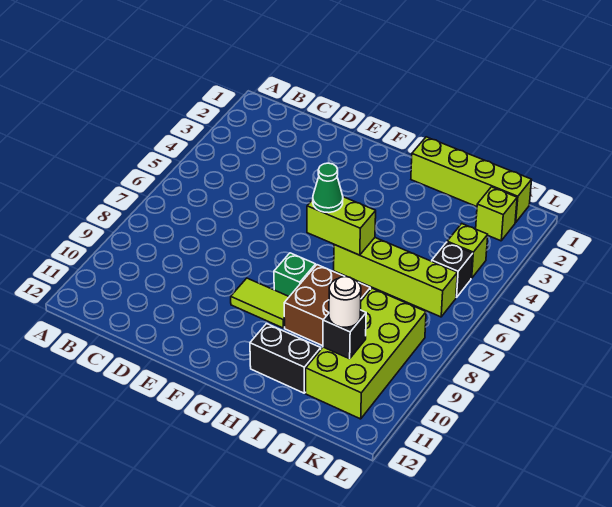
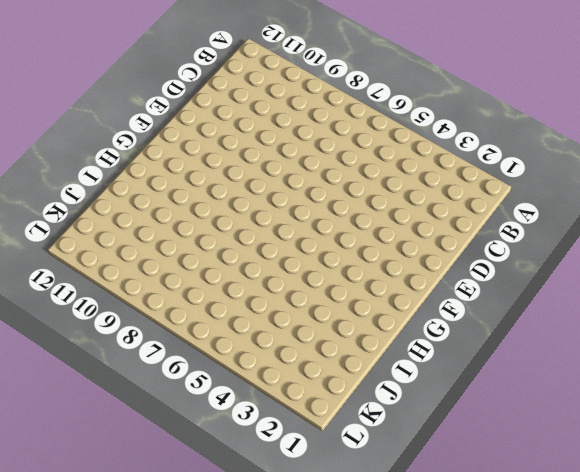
none -> lime tile F9:G9 level 1
none -> green brick G8 level 1
none -> lime brick H1:K1 level 1

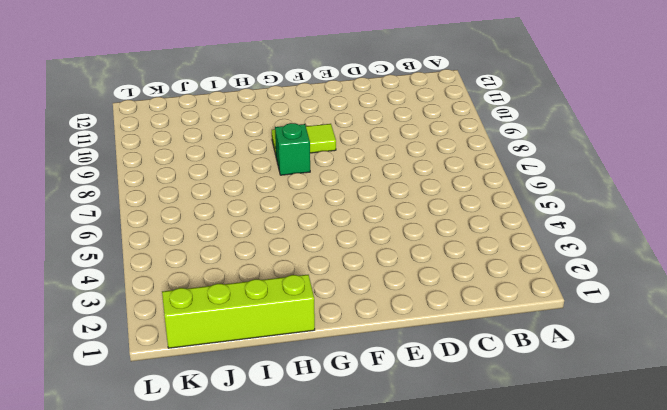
none -> lime brick H6:K6 level 1
none -> brown brick H8:I9 level 1
none -> black brick H11:I11 level 1

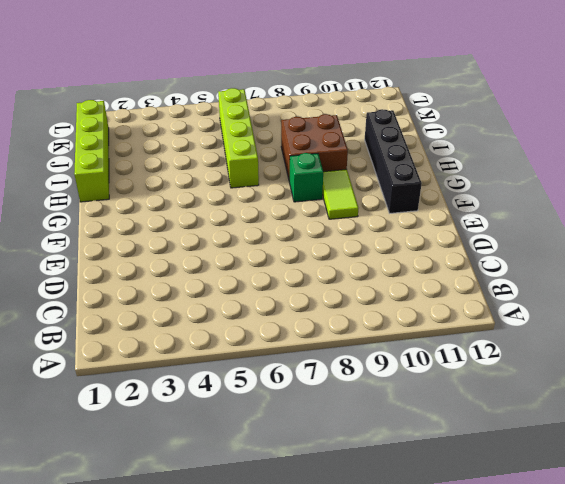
black brick F11:I11 level 1 -> black brick H11:I11 level 1
none -> lime brick J8:K11 level 1
none -> lime brick K2 level 1
none -> lime brick K4 level 1

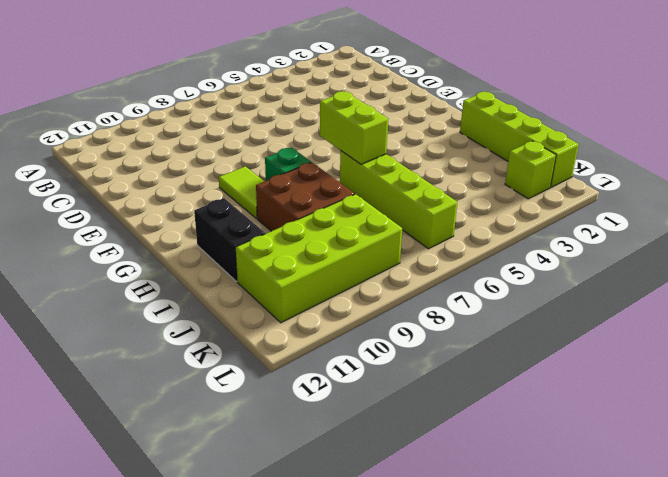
none -> lime brick K4 level 1
none -> black brick K5 level 1
none -> black brick J10 level 2

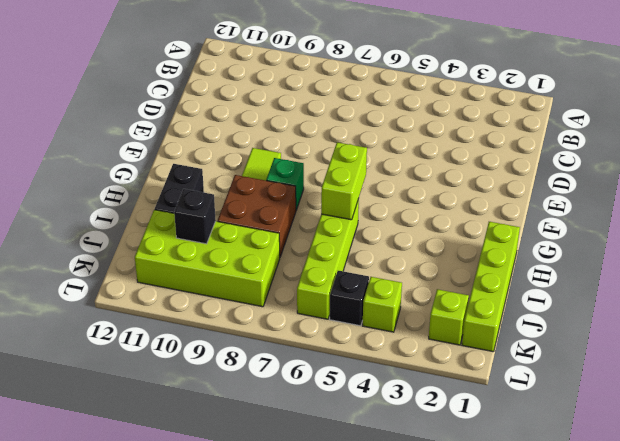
none -> green cone G6 level 3
none -> white round brick J10 level 3

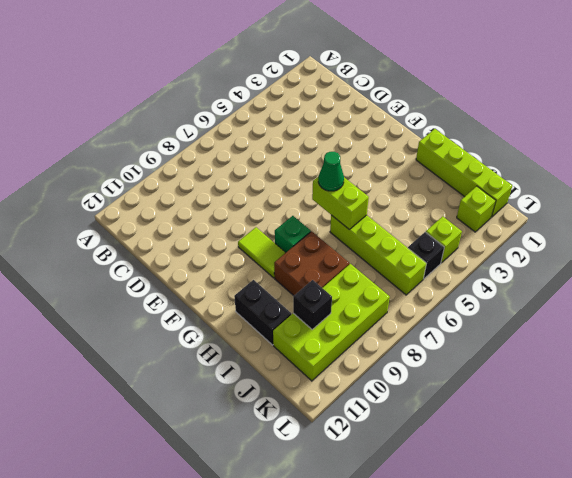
none -> white round brick J10 level 3

